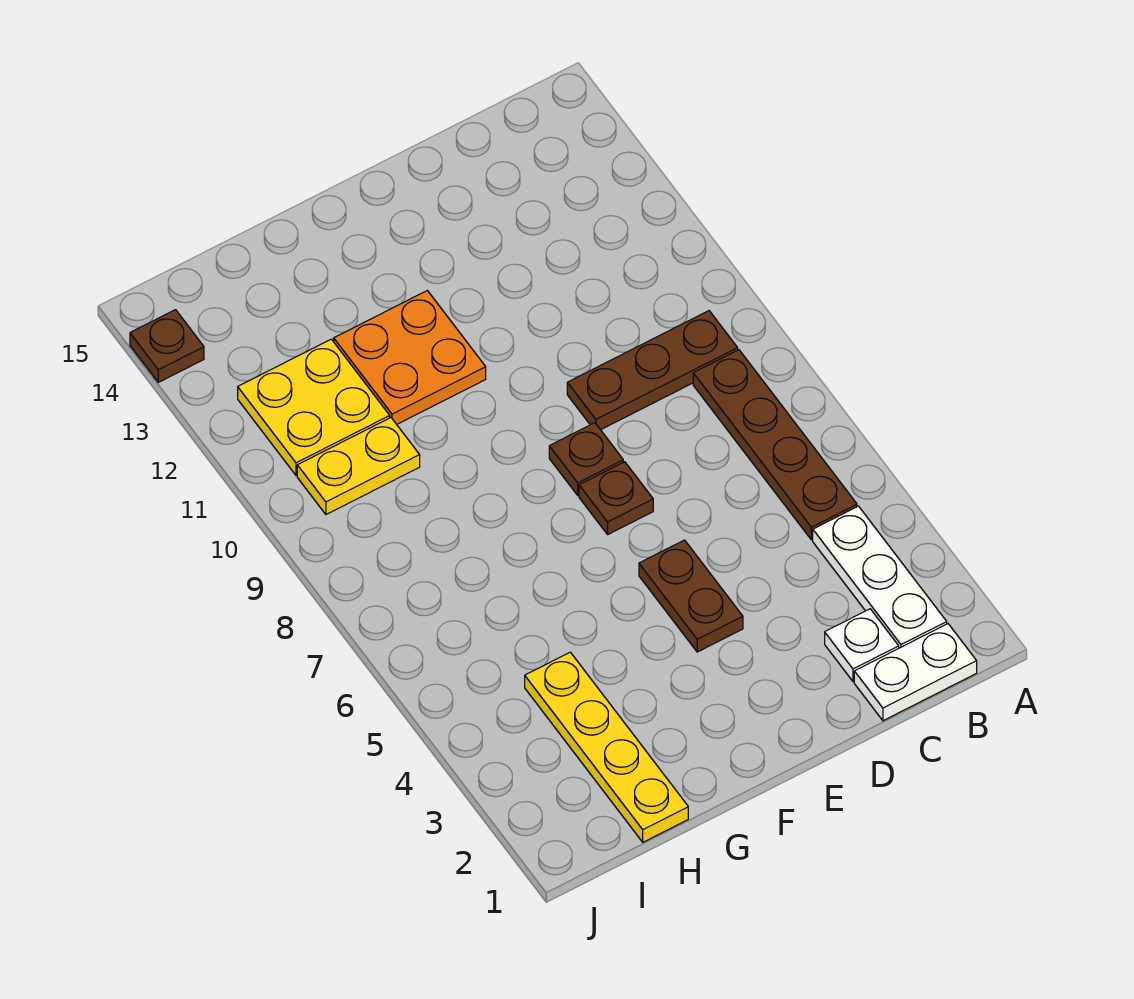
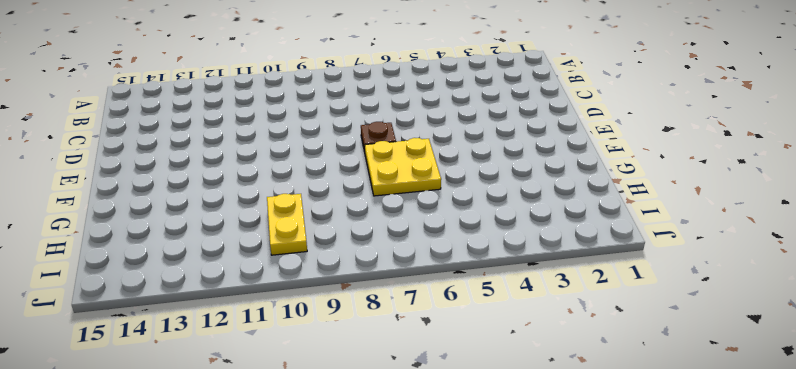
yellow plate F6:G7 level 1 -> yellow plate H11:I12 level 1
none -> white plate B1:C1 level 1
none -> white plate B2:B4 level 1
none -> brown plate B5:B8 level 1

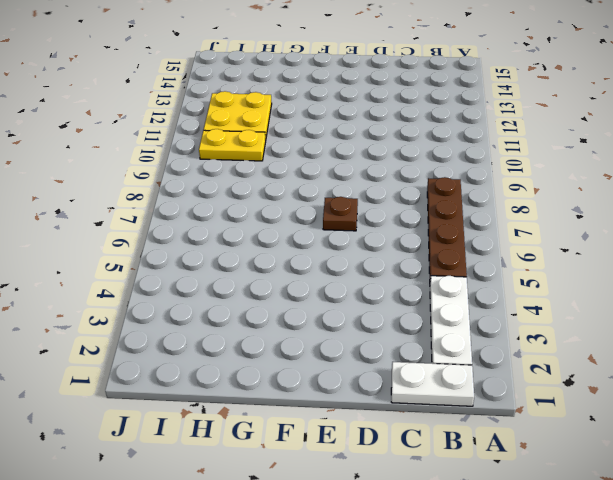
none -> brown plate B9:D9 level 1
none -> white plate C2 level 1
none -> brown plate E4:E5 level 1

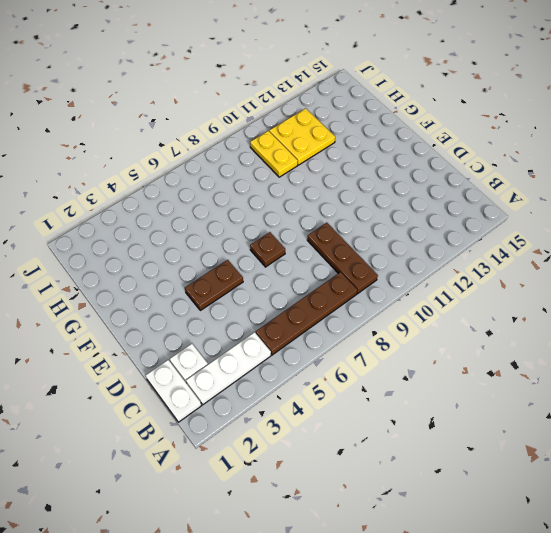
none -> brown plate E8 level 1
none -> orange plate F11:G12 level 1
none -> yellow plate H1:H4 level 1

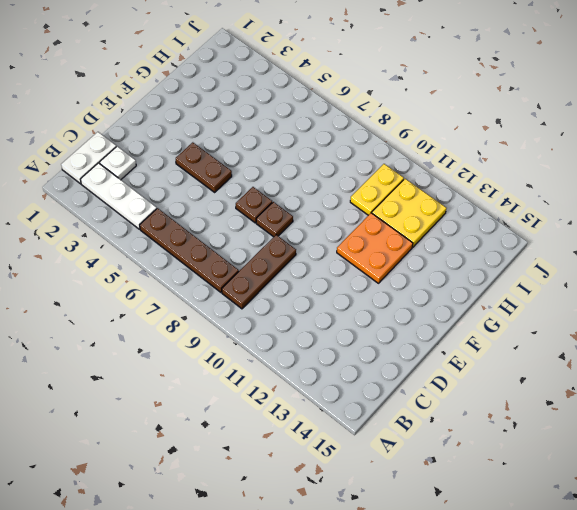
none -> yellow plate H1:H4 level 1
none -> brown plate J14 level 1

